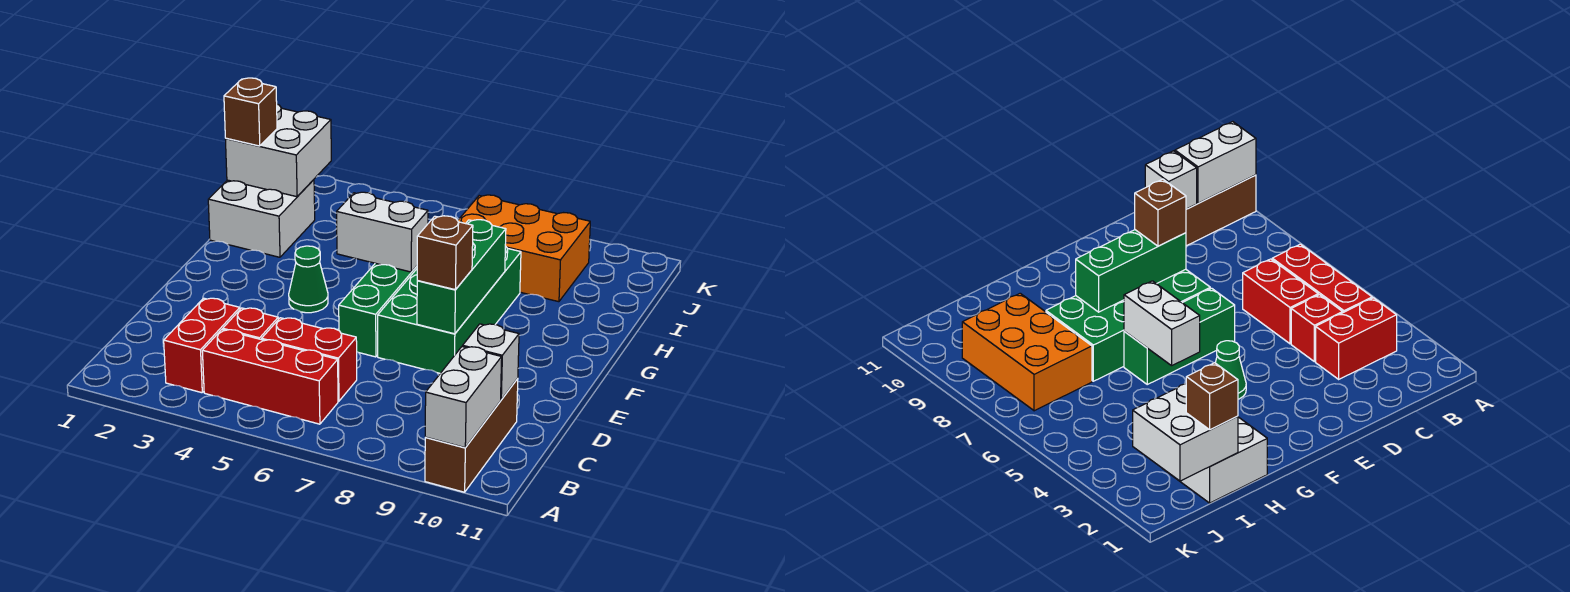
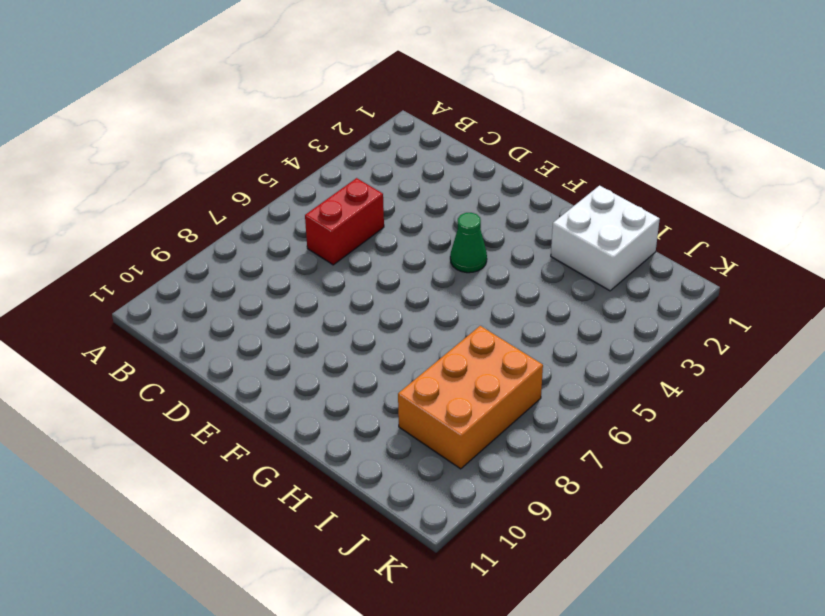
none -> brown brick A10:C10 level 1
none -> red brick B3:C3 level 1
none -> red brick B4:B6 level 1

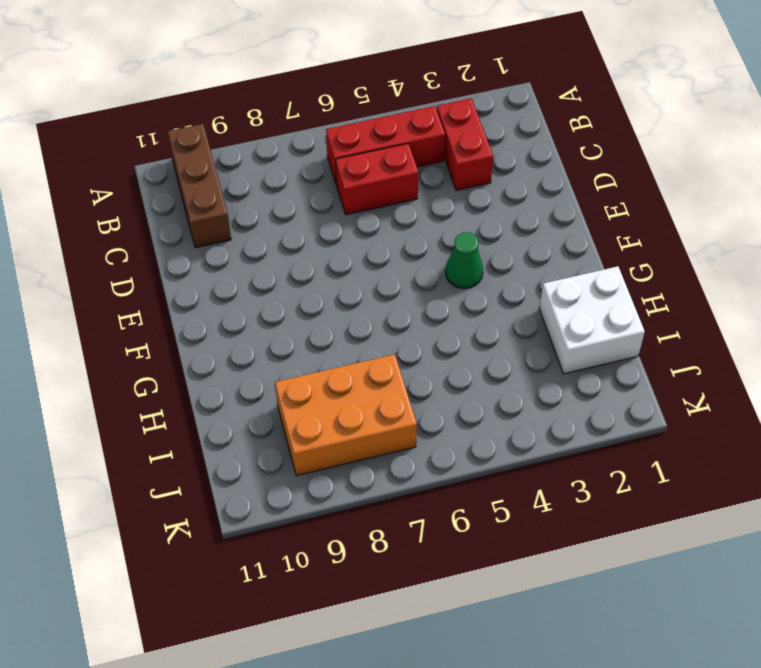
none -> red brick C4 level 1
none -> green brick E6:G6 level 1
none -> green brick E7:H8 level 1

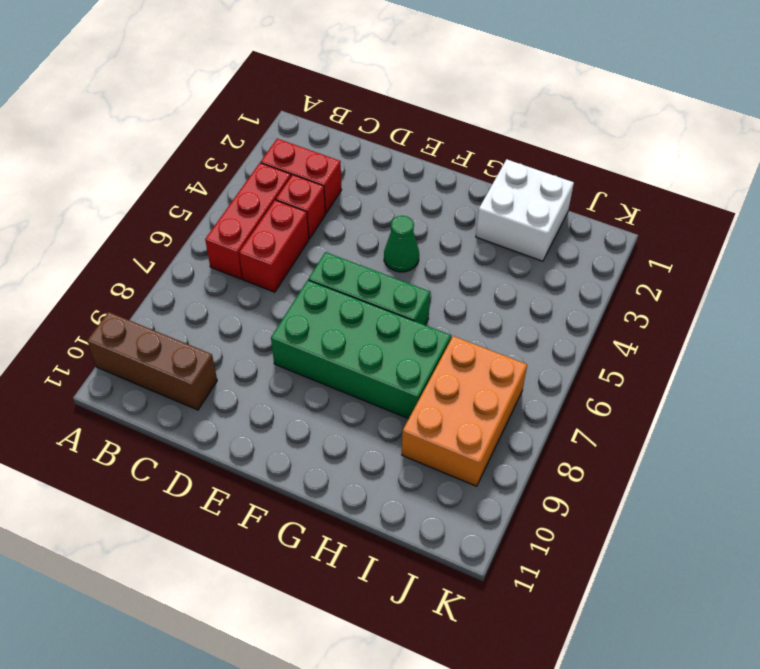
none -> white brick A10:B10 level 2
none -> white brick C10 level 2
none -> green brick E8:G8 level 2

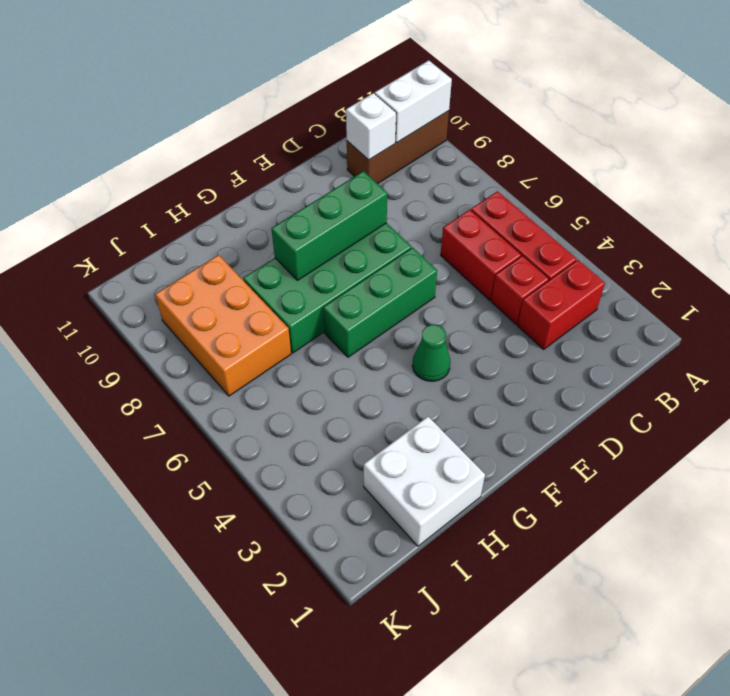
none -> white brick G5:G6 level 2
none -> white brick I1:J2 level 2
none -> brown brick E8 level 3

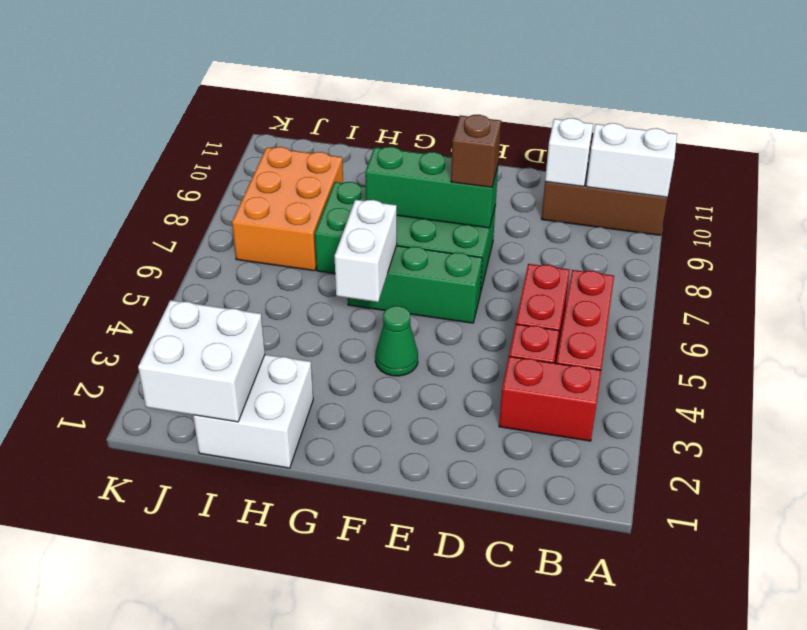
none -> brown brick I1 level 3

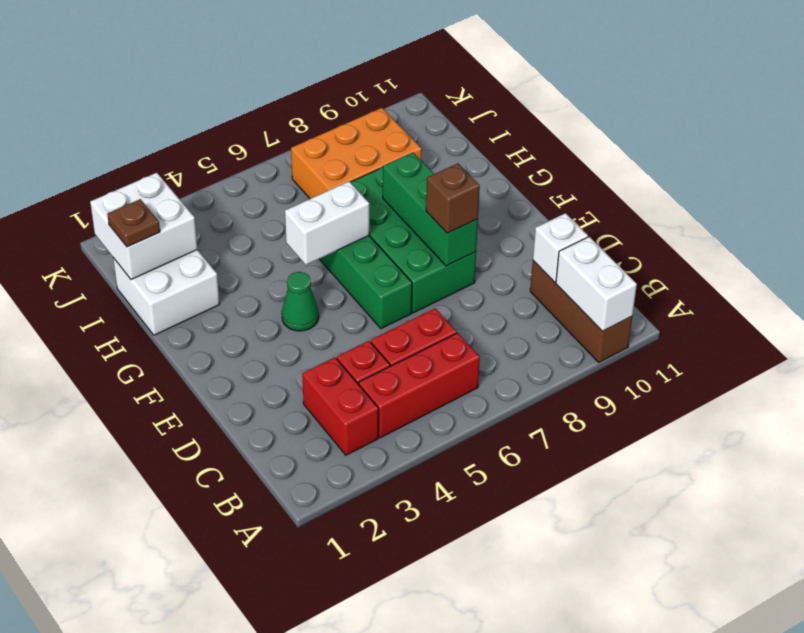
brown plate I1 level 3 -> brown brick I1 level 3

